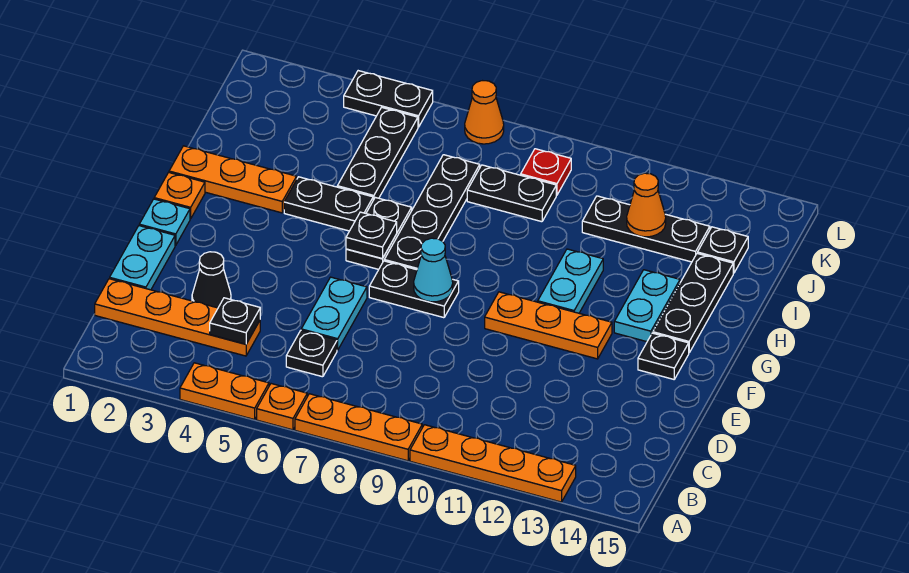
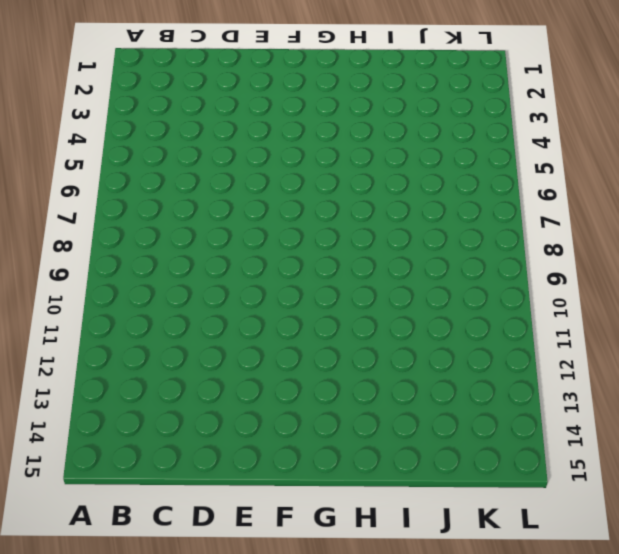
none -> orange plate A4:A5 level 1
none -> orange plate A6 level 1
none -> orange plate A7:A9 level 1
none -> orange plate A10:A13 level 1

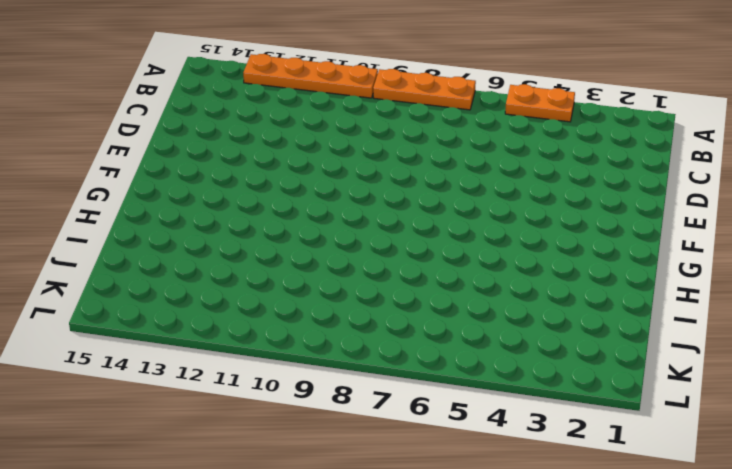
none -> orange plate A6 level 1
none -> orange plate C1:C4 level 1
none -> black plate C6 level 1
none -> cyan plate D1:E1 level 1

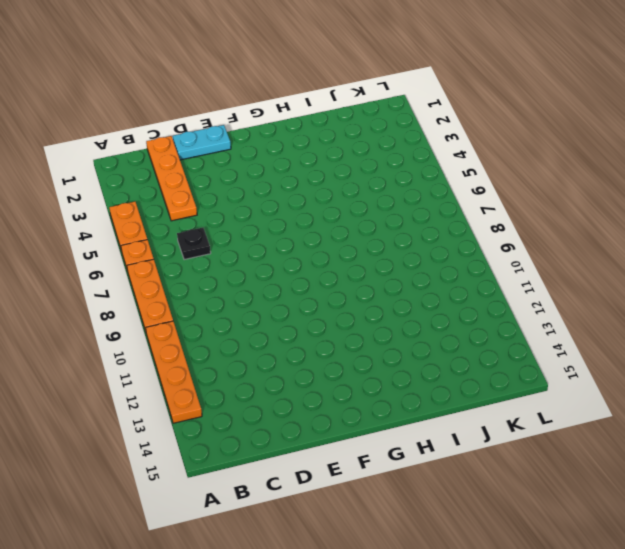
none -> black cone D3 level 1
none -> cyan plate D6:E6 level 1
none -> cyan plate F1 level 1
none -> black plate F7:F8 level 1

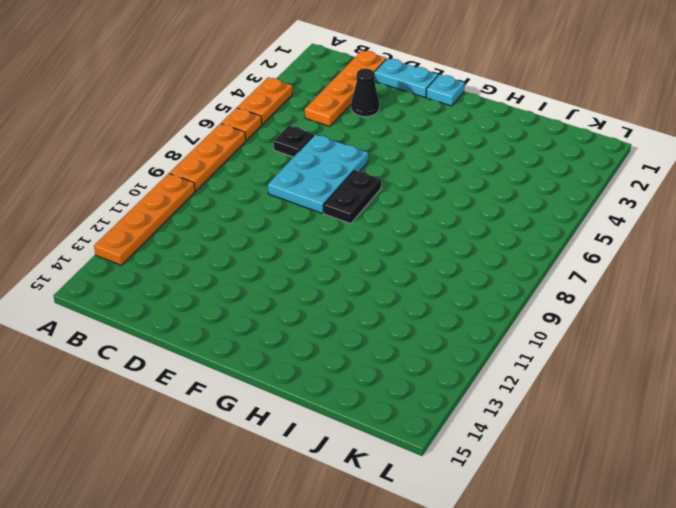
cyan plate D6:E8 level 1 -> cyan plate D6:E6 level 1
none -> orange plate F10:F12 level 1
none -> black plate F14 level 1
none -> orange plate G1 level 1
none -> black plate G6:H6 level 1

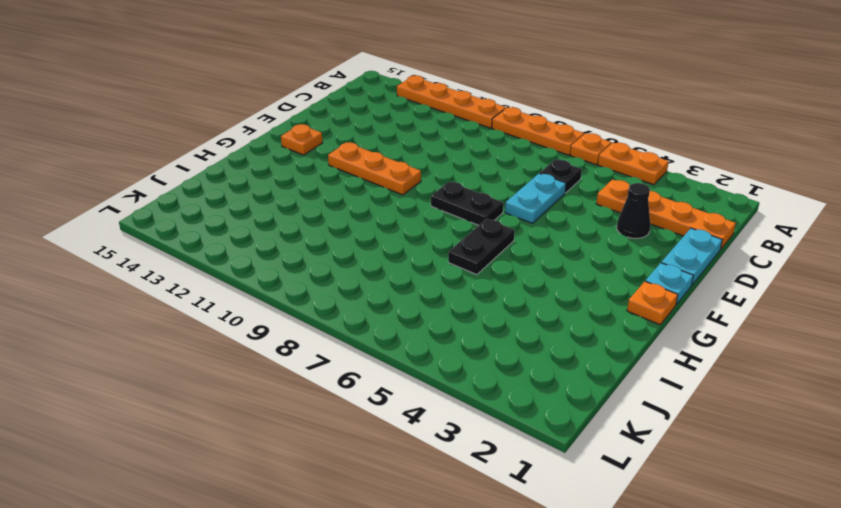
orange plate F14 level 1 -> black plate F14 level 1
none -> black plate G7:J7 level 1
none -> cyan plate G11:H11 level 1
none -> cyan plate G13:H13 level 1
none -> black plate G14:I14 level 1

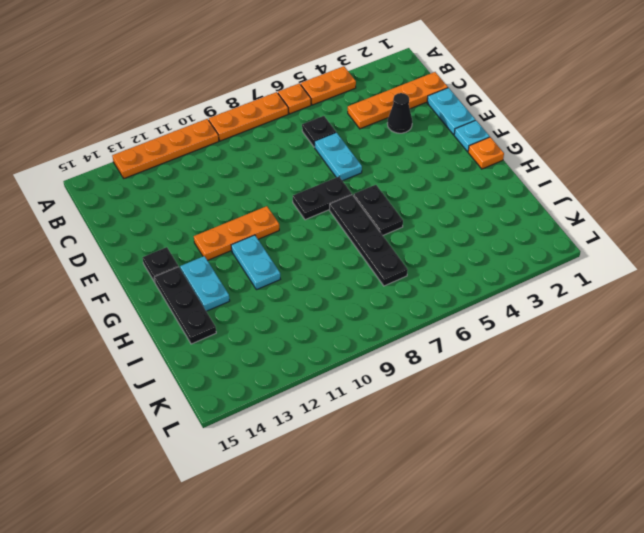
none -> orange plate H1:H3 level 1
none -> black plate H4:H5 level 1
none -> black plate I5:K5 level 1
none -> black plate J8:J9 level 1

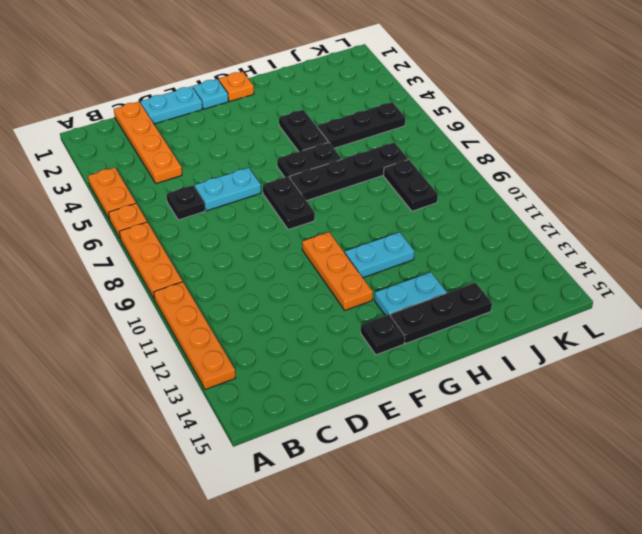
none -> black cone D3 level 1
none -> orange plate H1:H3 level 1
none -> black plate J11:J13 level 1
none -> black plate J14 level 1

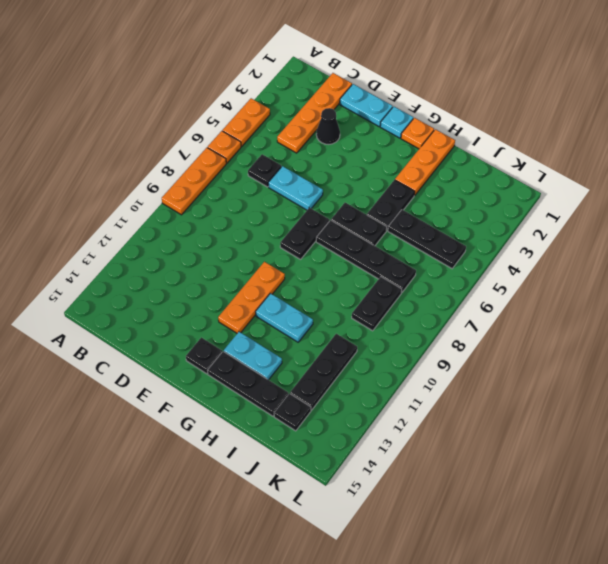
none -> orange plate A10:A13 level 1
none -> red plate K9 level 1
none -> black plate L4:L5 level 1
none -> orange cone L7 level 1

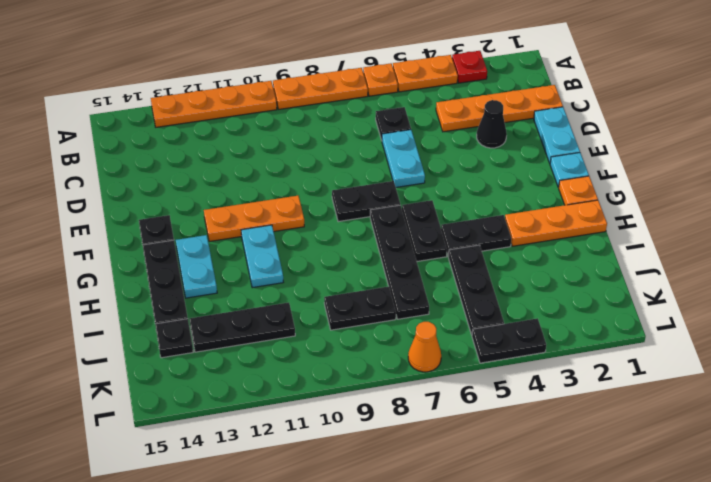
red plate A3 level 1 -> red plate K9 level 1
none -> black plate C4 level 2
none -> cyan cone F8 level 2
none -> black plate G6 level 2
none -> orange cone J12 level 2

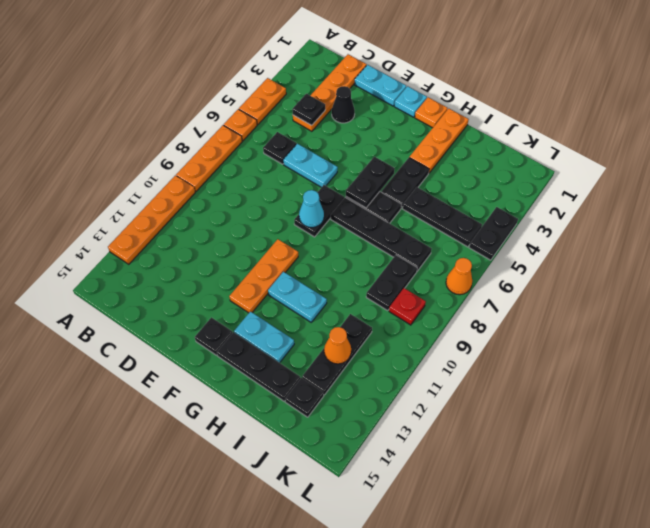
black plate G5:G6 level 2 -> black plate G6 level 2

